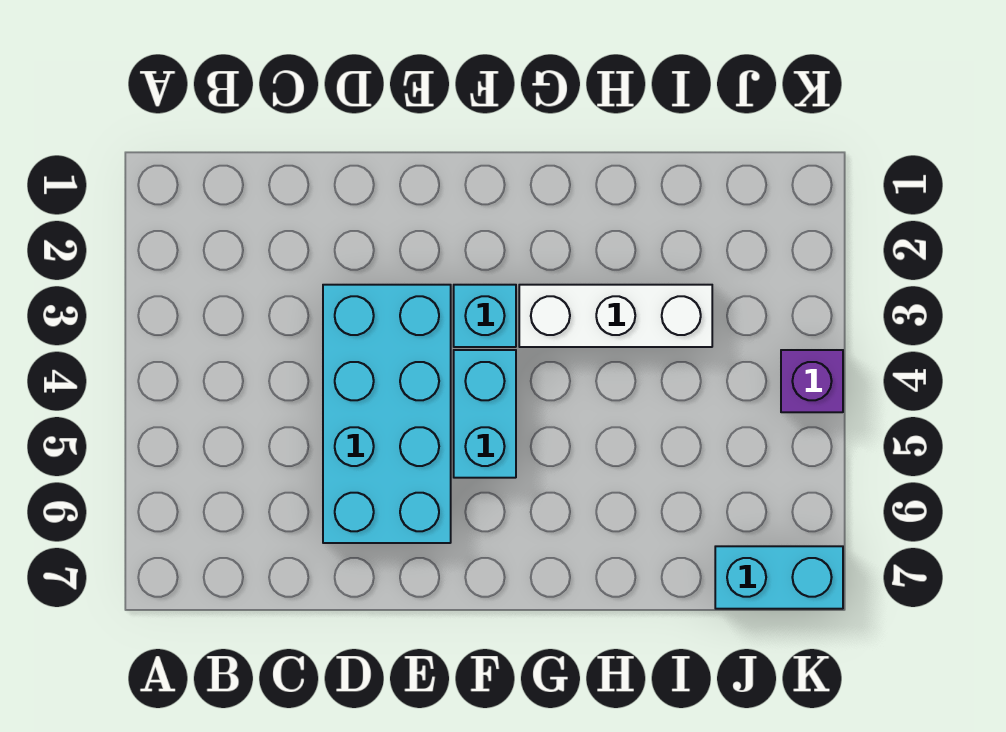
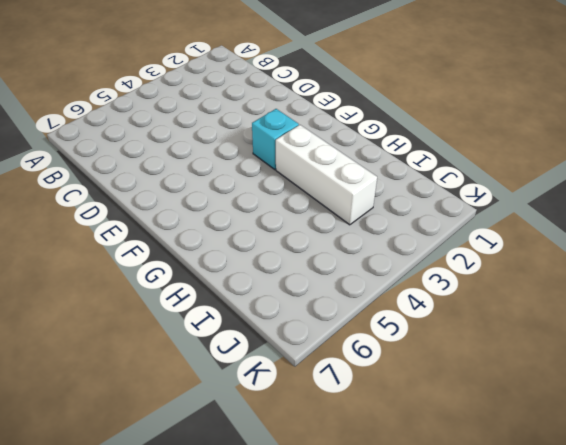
none -> cyan brick D3:E6 level 1
none -> cyan brick F4:F5 level 1

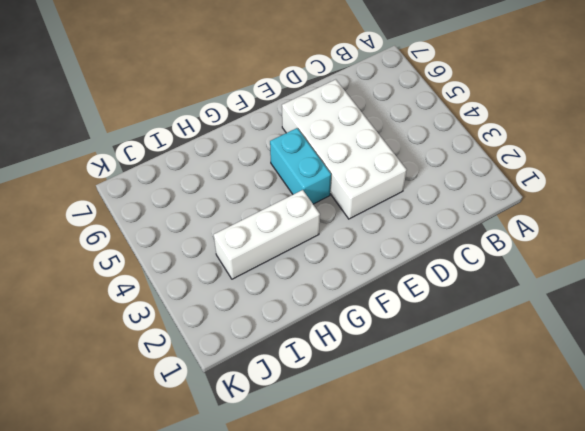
white brick D3:E6 level 1 -> cyan brick D3:E6 level 1
none -> cyan brick F3 level 1
none -> cyan brick J7:K7 level 1

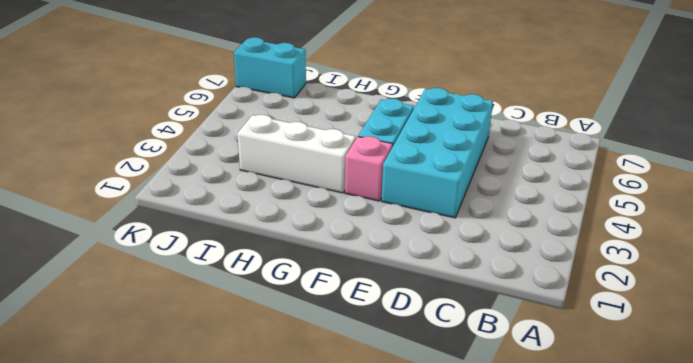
pink brick F3 level 1 -> cyan brick F3 level 1
none -> purple brick K4 level 1

